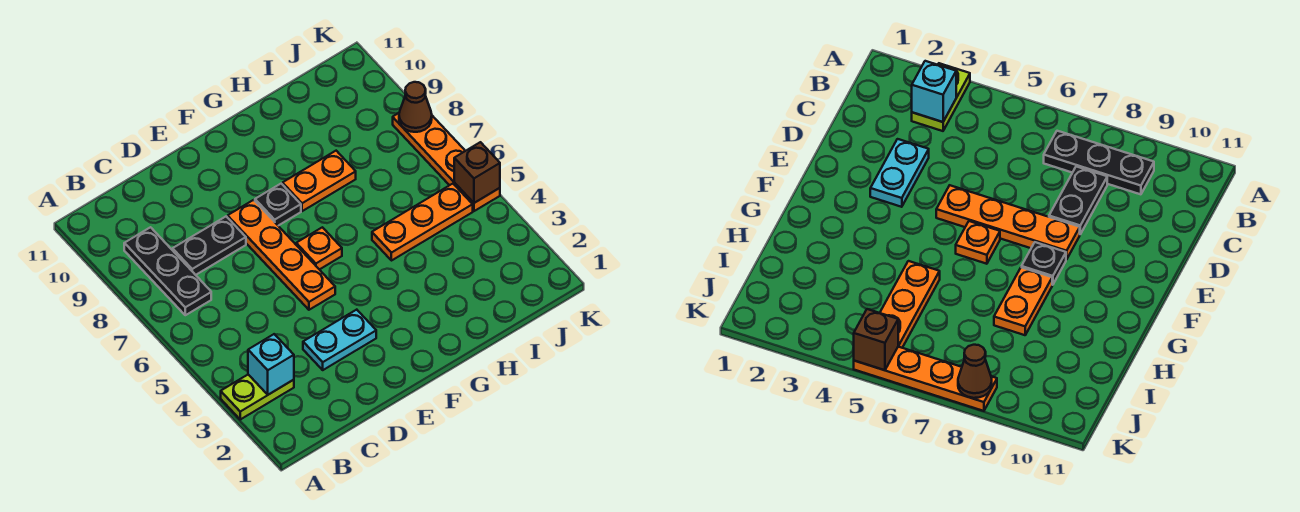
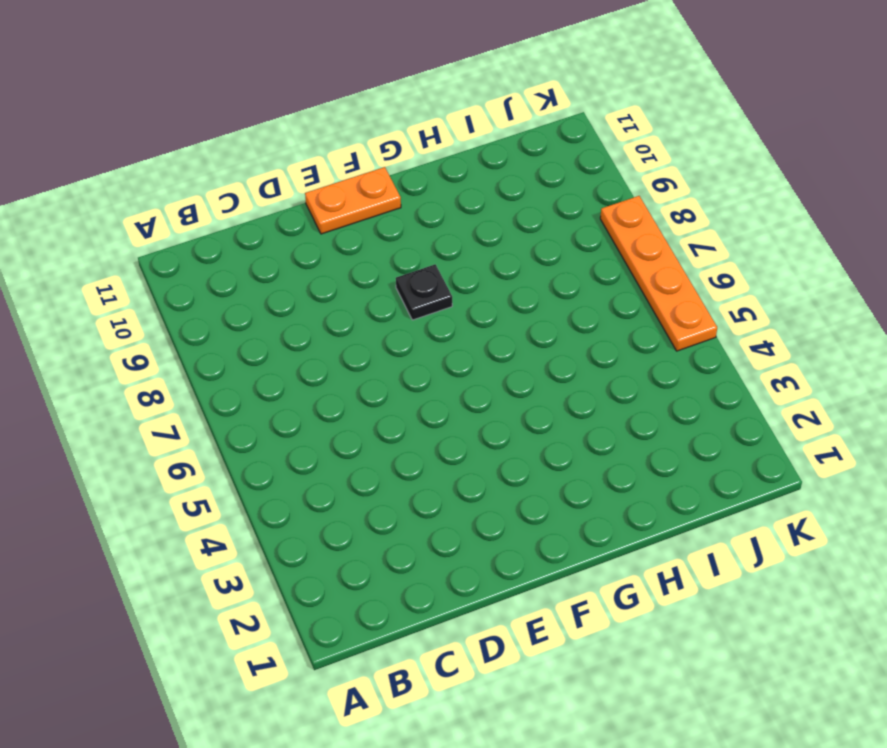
orange plate E11:F11 level 1 -> orange plate G8:H8 level 1
none -> lime plate A3:B3 level 1
none -> black plate B7:B9 level 1
none -> black plate C8:D8 level 1

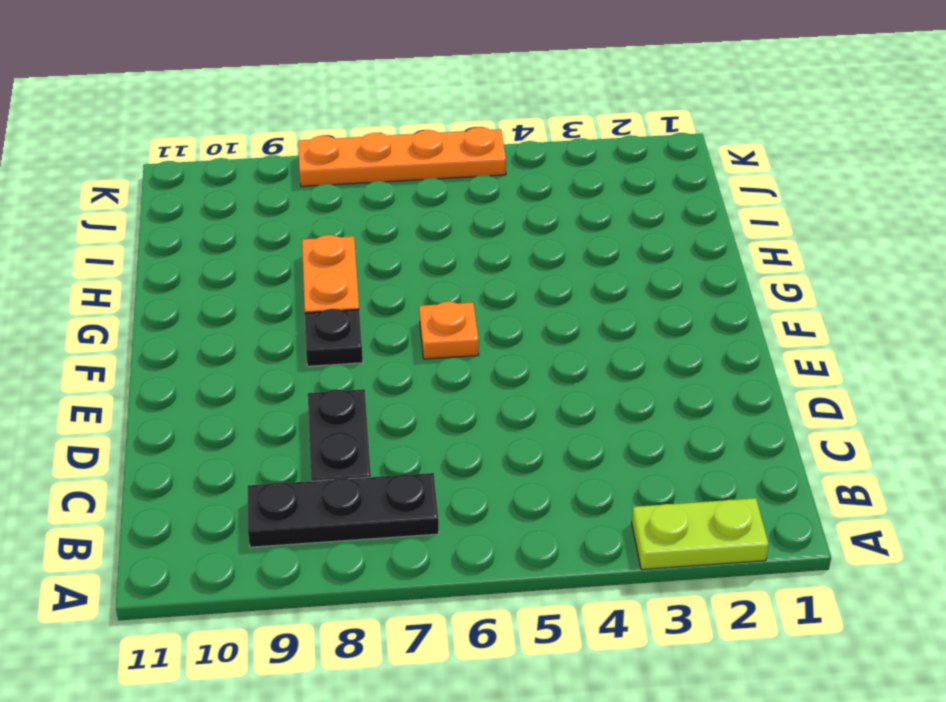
lime plate A2:A3 level 1 -> lime plate A3:B3 level 1
none -> cyan plate D3:E3 level 1
none -> orange plate E5:E8 level 1
none -> orange plate H5:J5 level 1

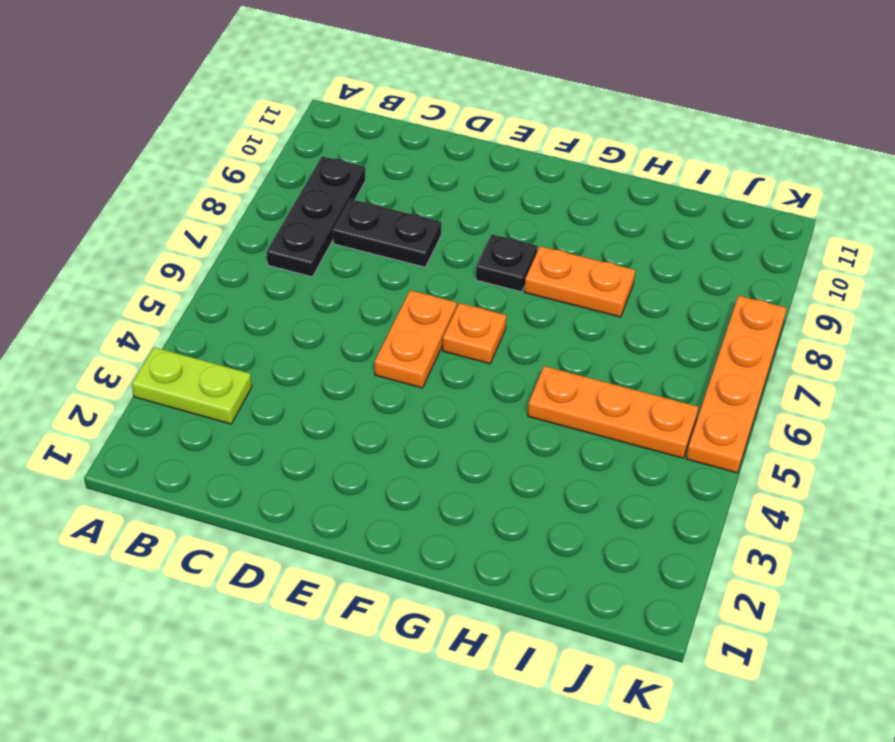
orange plate E5:E6 level 1 -> orange plate E5:E8 level 1
none -> cyan plate D3:E3 level 1
none -> cyan brick B3 level 2
none -> brown brick K5 level 2

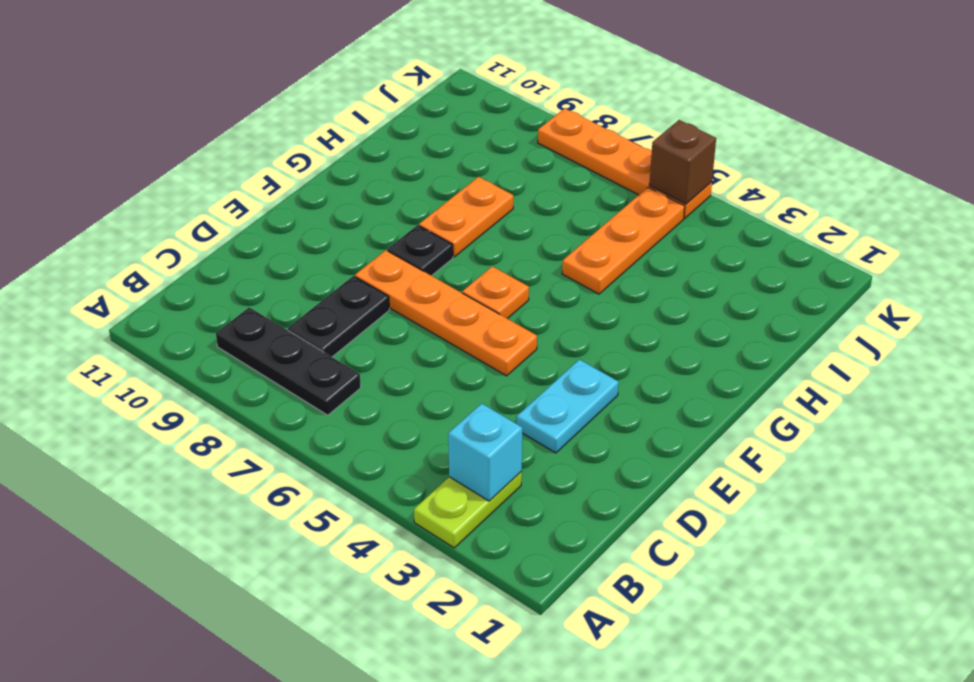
none -> brown cone K8 level 2

